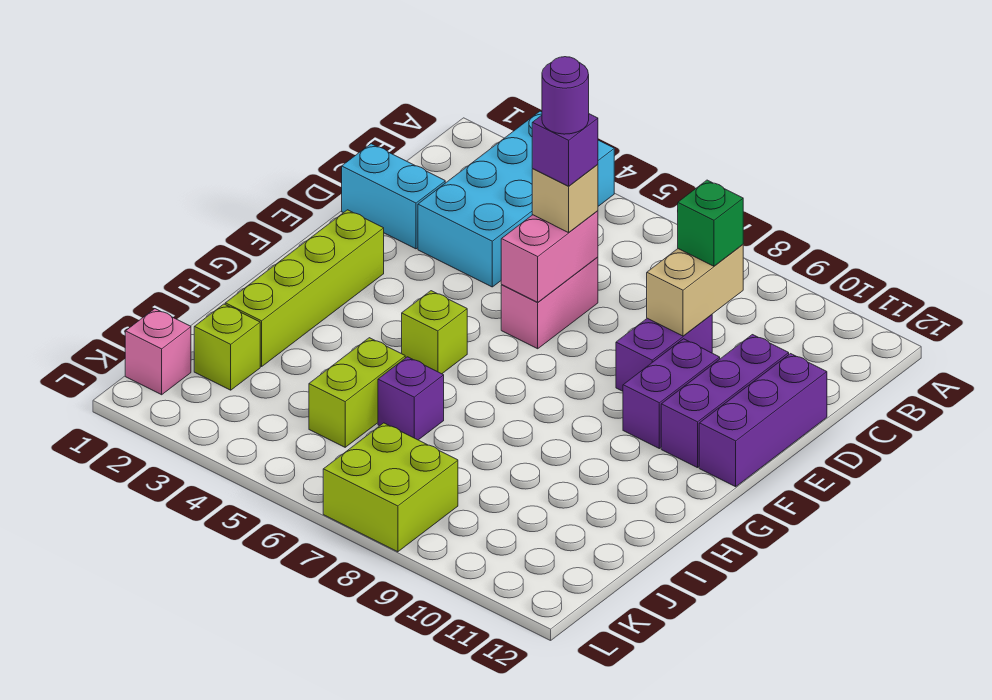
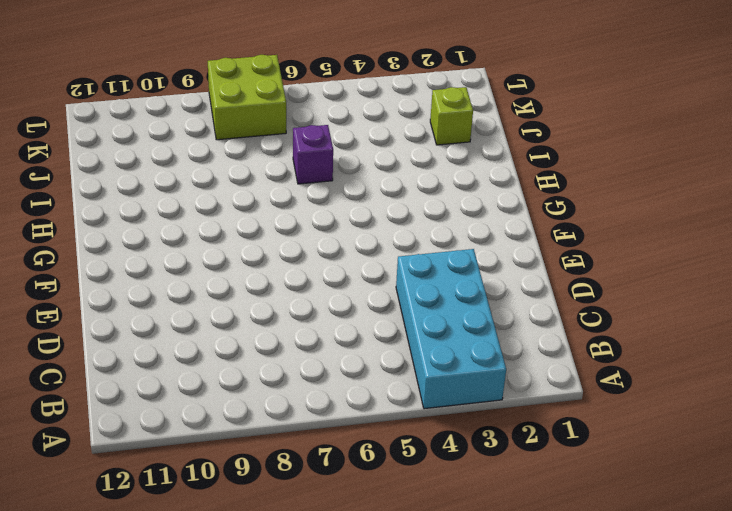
none -> cyan brick D1:D2 level 1
none -> pink brick D6:E6 level 1
none -> purple brick D9:E9 level 1

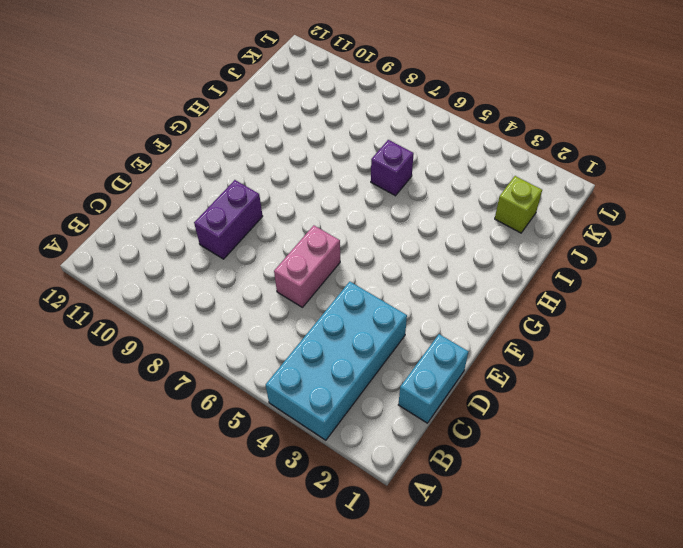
cyan brick C1:D1 level 1 -> cyan brick D1:D2 level 1
none -> purple brick D11:F11 level 1
none -> purple brick D12:F12 level 1
none -> purple brick E10:F10 level 1

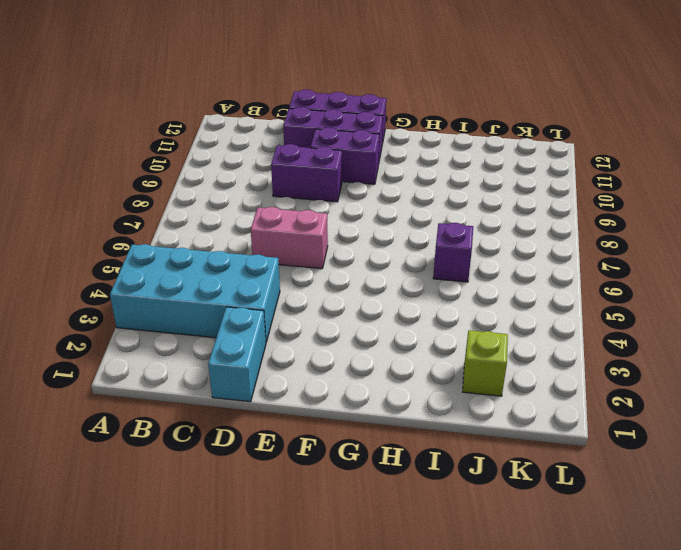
none -> lime brick F2:I2 level 1
none -> lime brick G5 level 1
none -> lime brick I5:J5 level 1

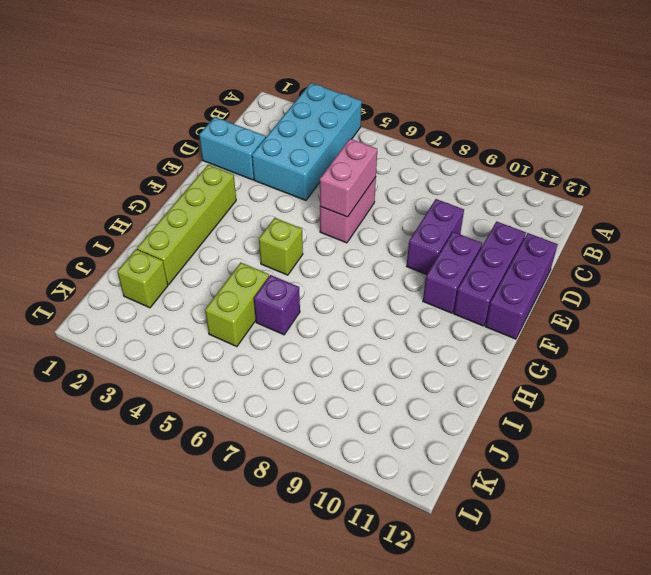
none -> pink brick K1 level 1
none -> lime brick K7:L8 level 1
none -> tan brick C9:D9 level 2

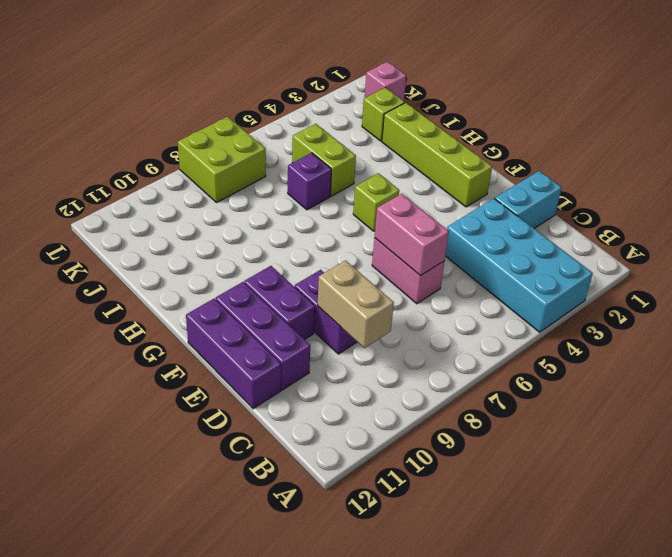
none -> green brick C9 level 3
none -> tan brick D6 level 3
none -> purple brick D6 level 4

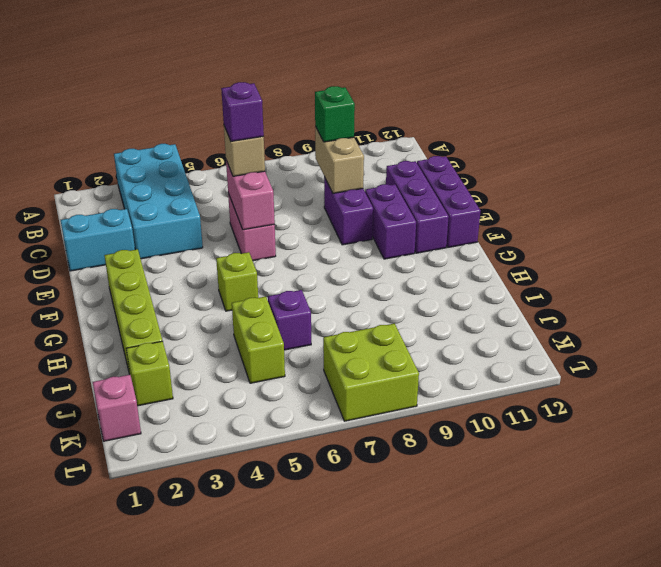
none -> purple round brick D6 level 5

